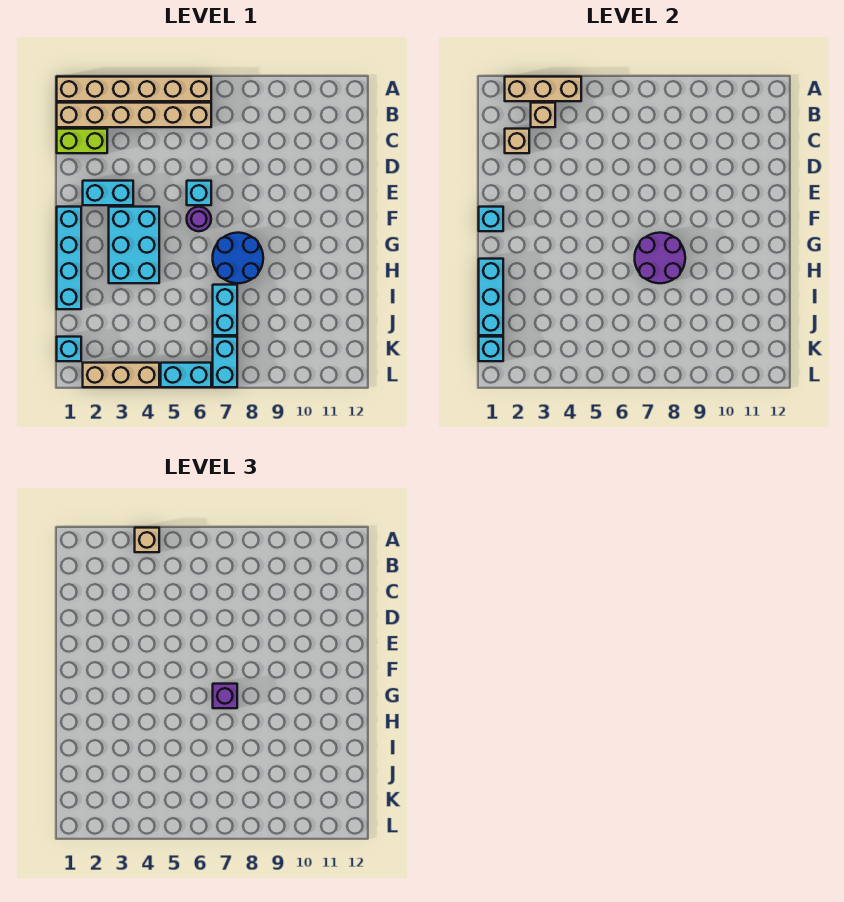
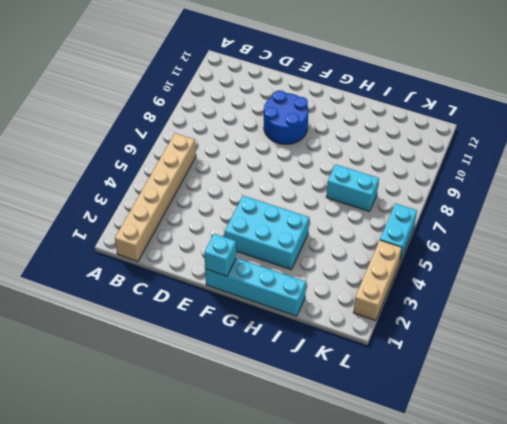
blue round brick E9:F10 level 1 -> blue round brick G7:H8 level 1
none -> tan brick A1:A6 level 1
none -> lime brick C1:C2 level 1
none -> cyan brick E2:E3 level 1

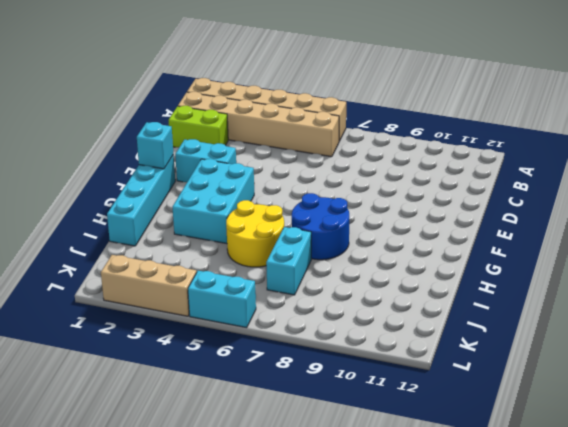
yellow round brick H5:I6 level 1 -> none
none -> cyan brick E6 level 1
none -> purple round brick F6 level 1
none -> cyan brick K1 level 1

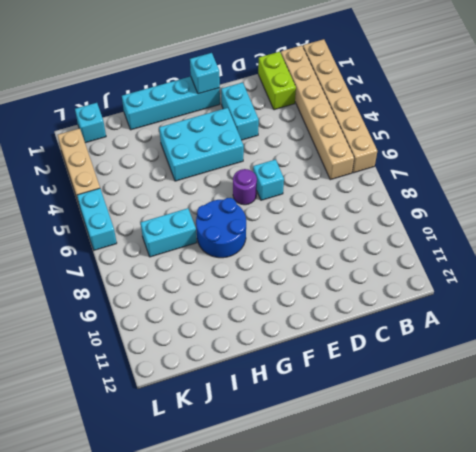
none -> cyan brick K7:L7 level 1
none -> tan brick A2:A4 level 2
none -> tan brick B3 level 2

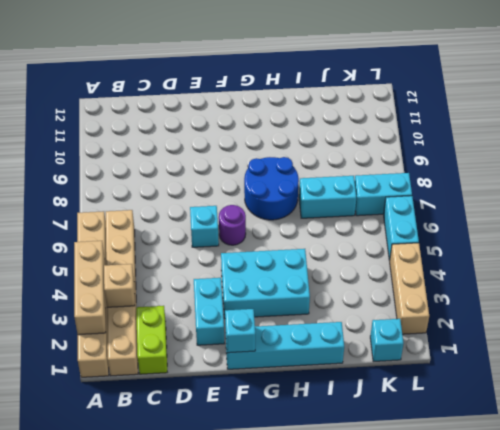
none -> tan brick C2 level 2
none -> purple round brick G7:H8 level 2
none -> cyan brick H1:J1 level 2

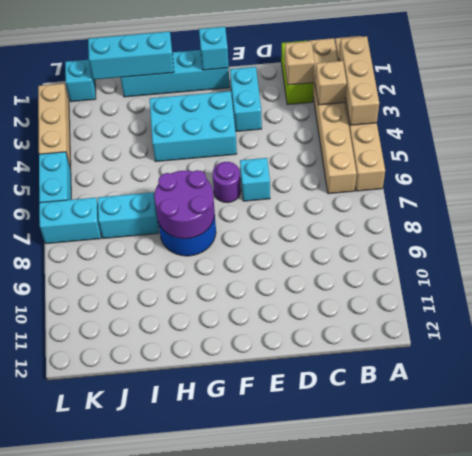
none -> cyan brick K1 level 2
none -> tan brick A4 level 3
none -> purple brick G7 level 3

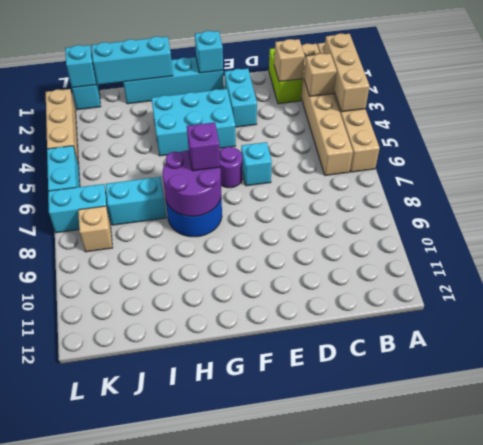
tan brick K8 level 1 -> tan brick A4 level 3

